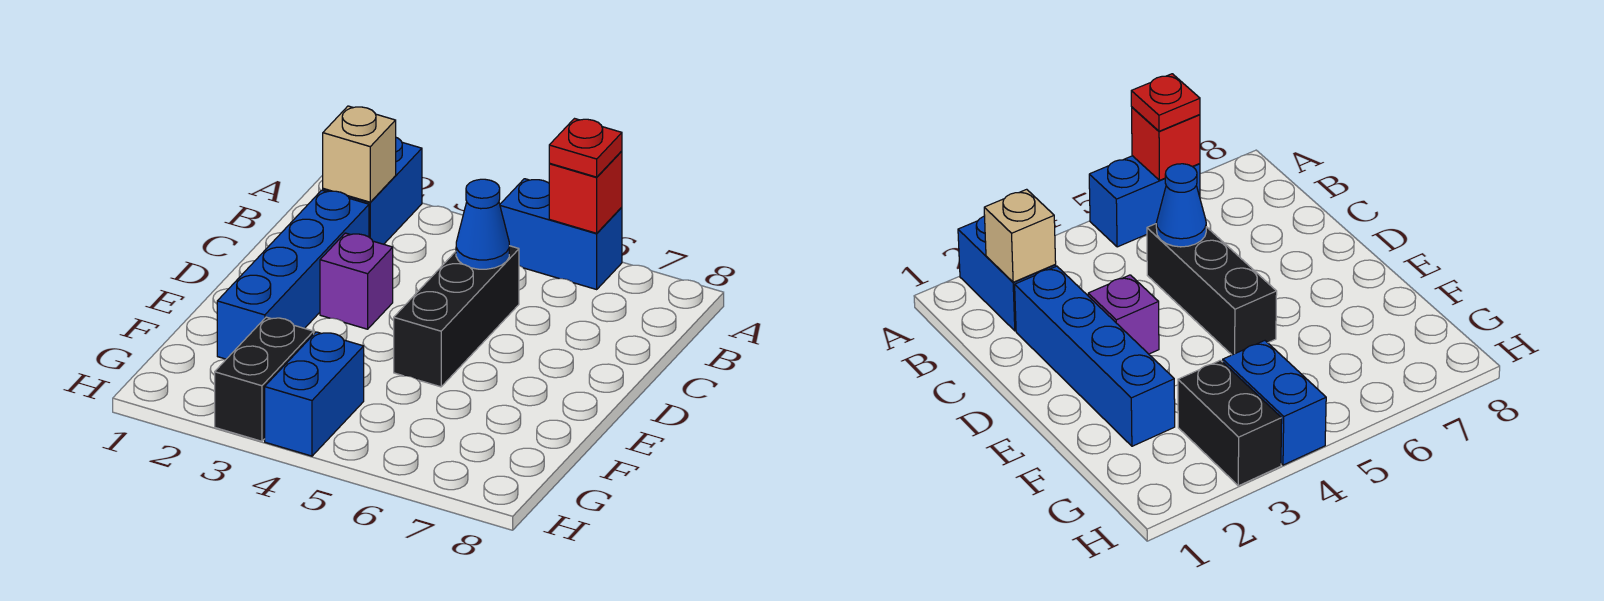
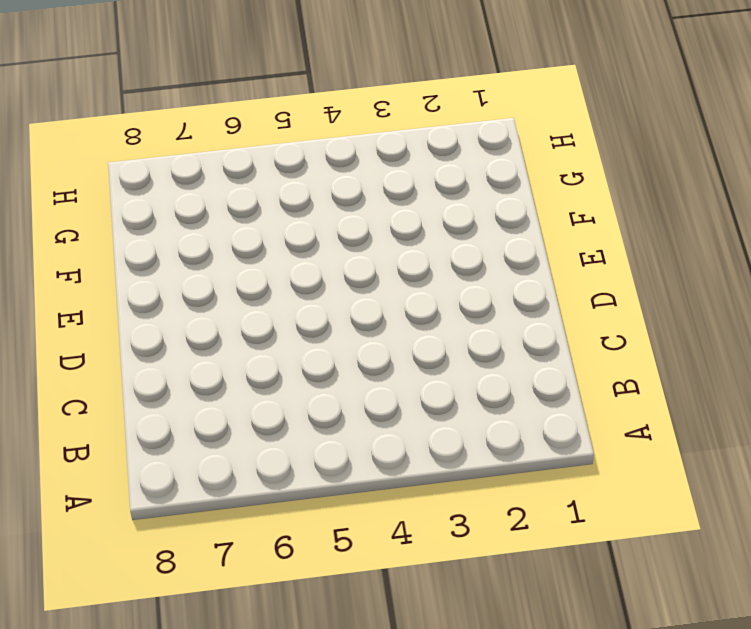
none -> blue brick A2:B2 level 1
none -> blue brick A5:A6 level 1

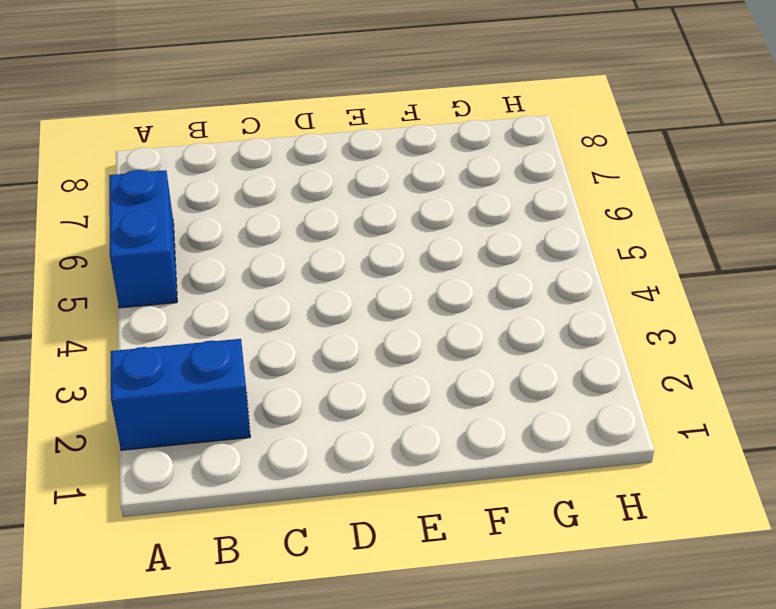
none -> blue brick C2:F2 level 1
none -> black brick C5:E5 level 1

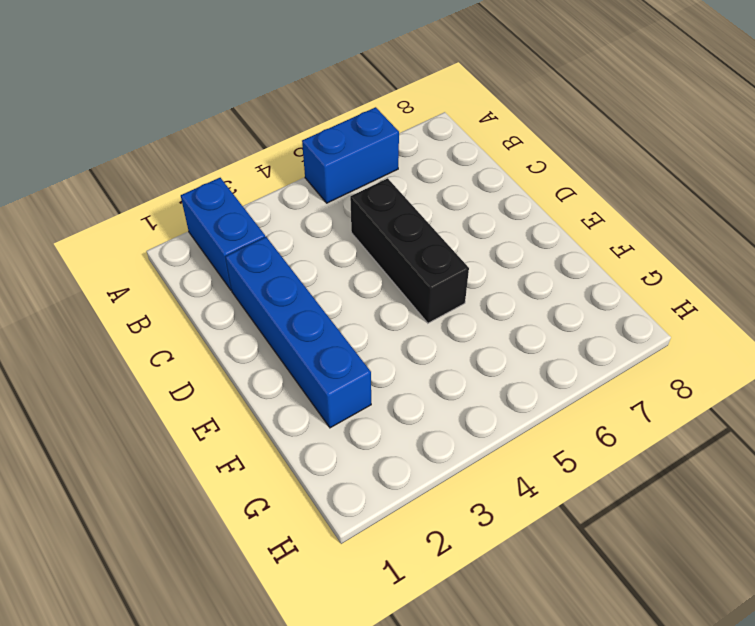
none -> purple brick D3 level 1
none -> black brick G3:H3 level 1

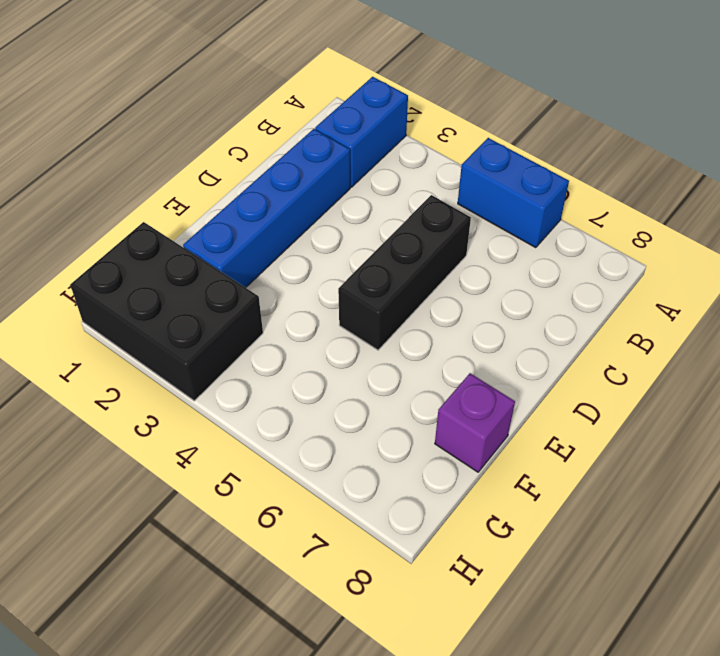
purple brick F8 level 1 -> purple brick D3 level 1
black brick G1:H3 level 1 -> black brick G3:H3 level 1
none -> blue brick G4:H4 level 1
none -> red brick A6 level 2

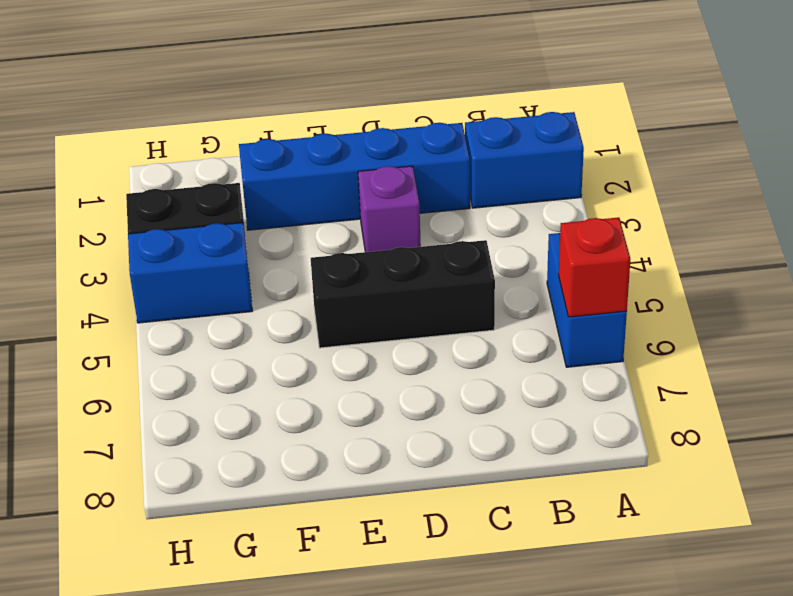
none -> tan brick B2 level 2
none -> blue cone C5 level 2

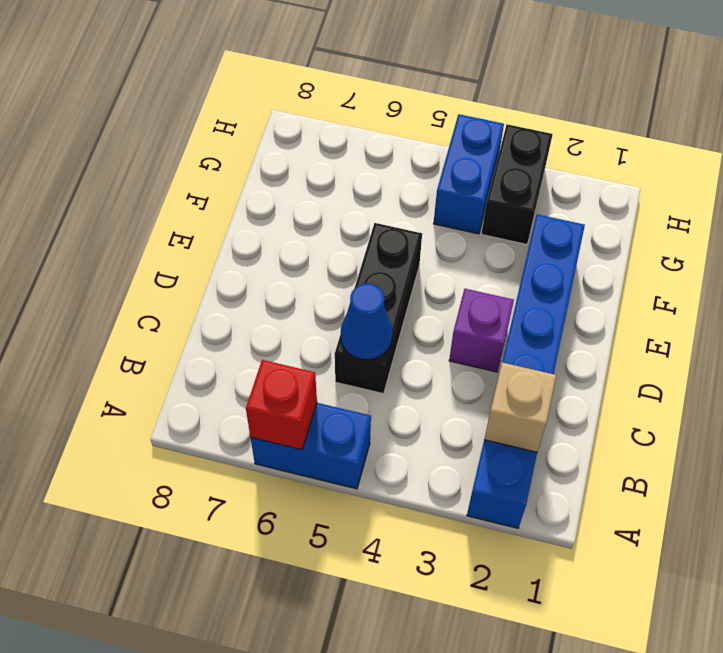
none -> red plate A6 level 3

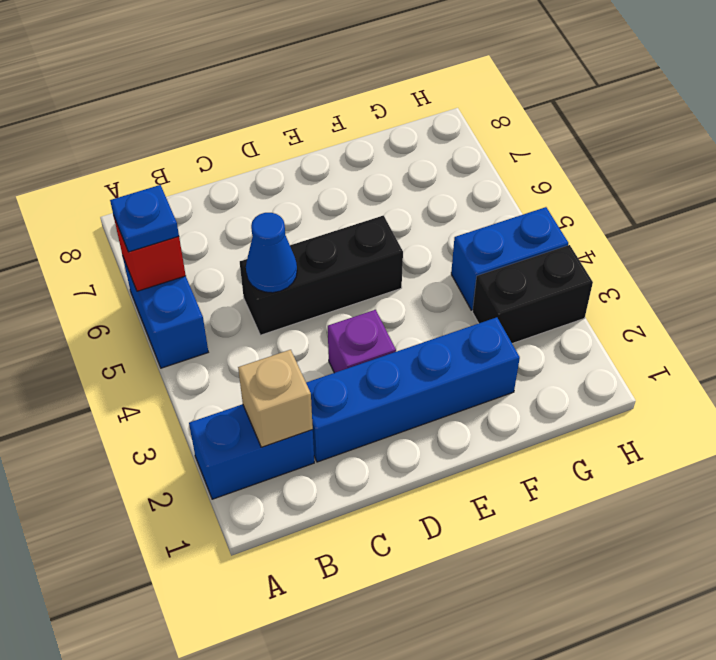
blue plate A6 level 3 -> red plate A6 level 3

